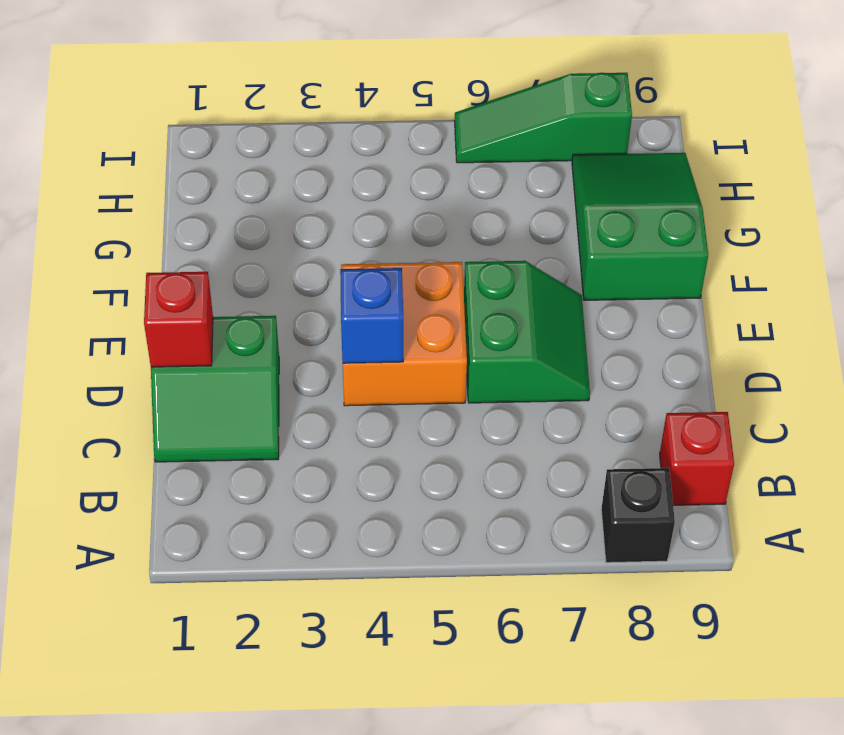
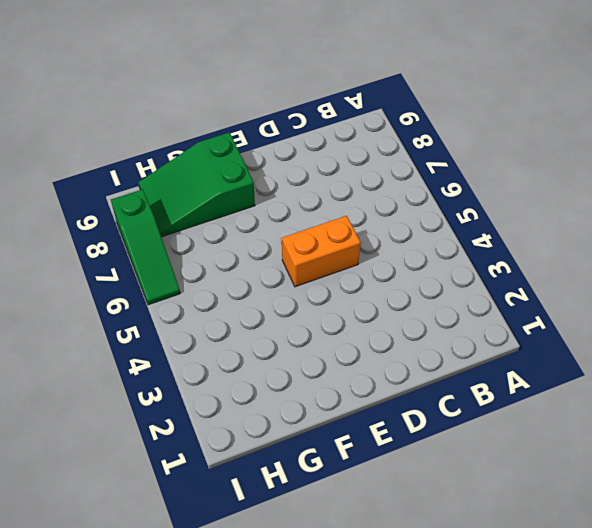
orange brick D5:E5 level 1 -> orange brick D4:E5 level 1
none -> black brick A8 level 1
none -> red brick B9 level 1

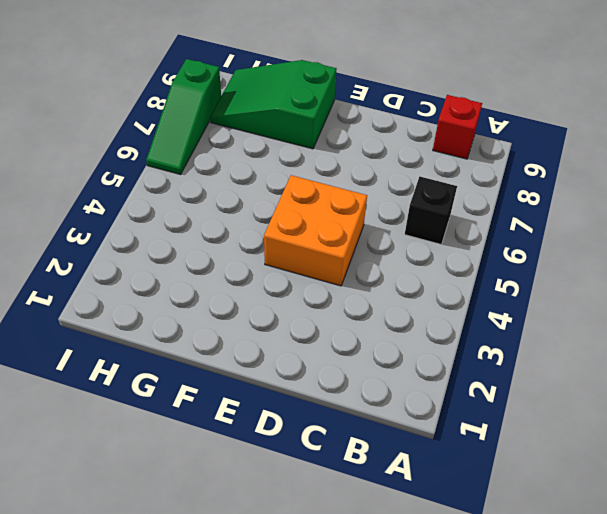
black brick B6 level 1 -> black brick A8 level 1
none -> green slope C1:D2 level 1 top D
none -> green slope D6:E7 level 1 top 6

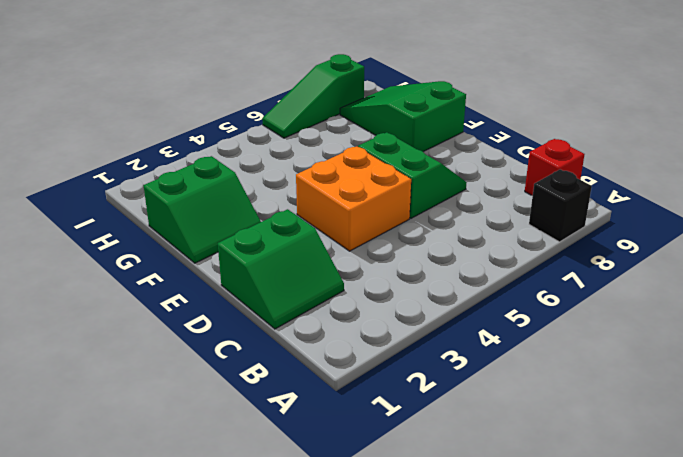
green slope F1:G2 level 1 top G -> none
none -> red brick D1 level 2
none -> blue brick D4 level 2

